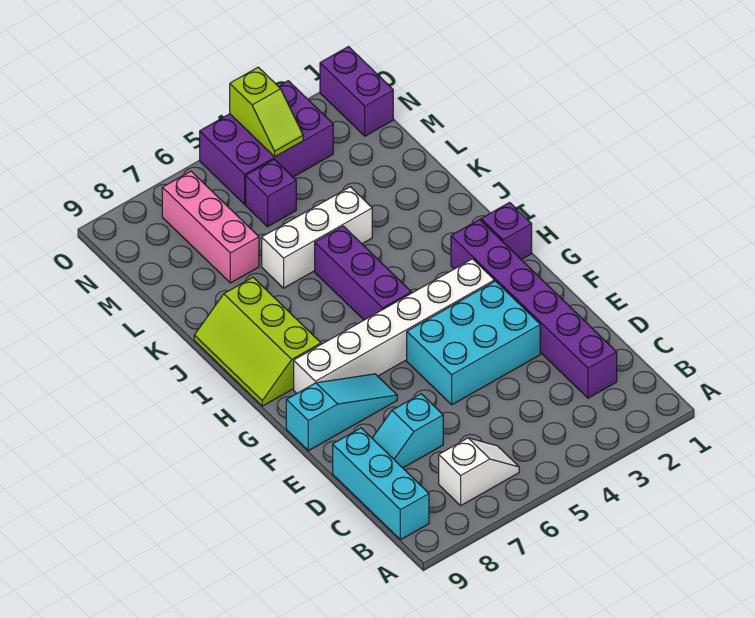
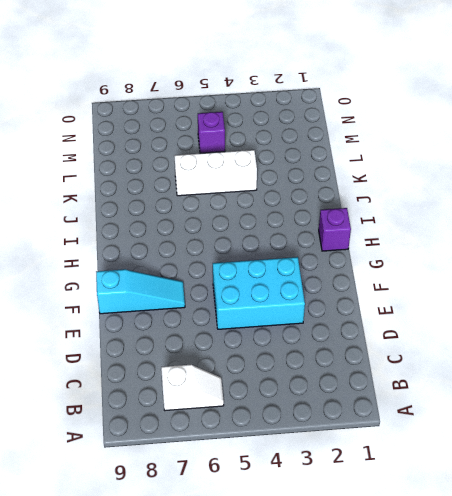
none -> cyan brick B9:D9 level 1
none -> purple brick C2:H2 level 1
none -> cyan slope D7:D8 level 1 top 7

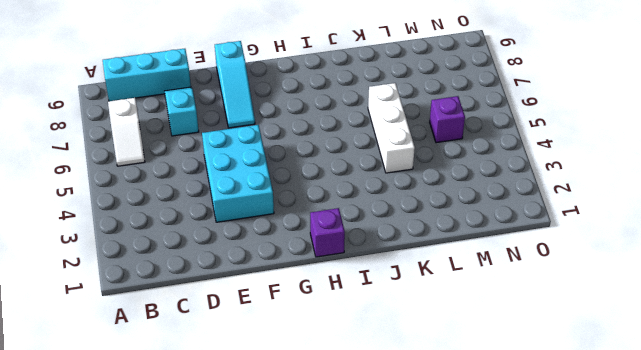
none -> purple brick C2:H2 level 1
none -> white brick G3:G8 level 1
none -> purple brick H5:J5 level 1

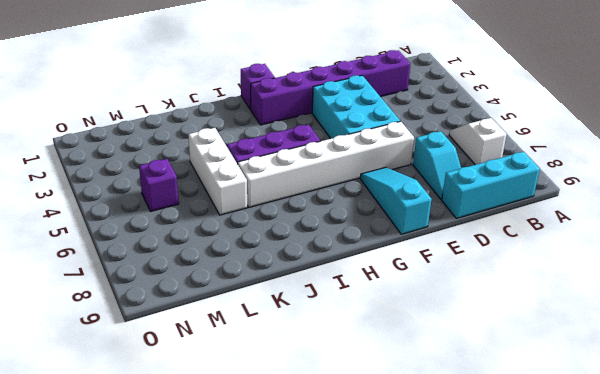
white brick E6:J6 level 1 -> white brick G3:G8 level 1
none -> lime slope H8:J9 level 1 top 8
none -> pink brick L7:N7 level 1
none -> purple brick N1:O1 level 1

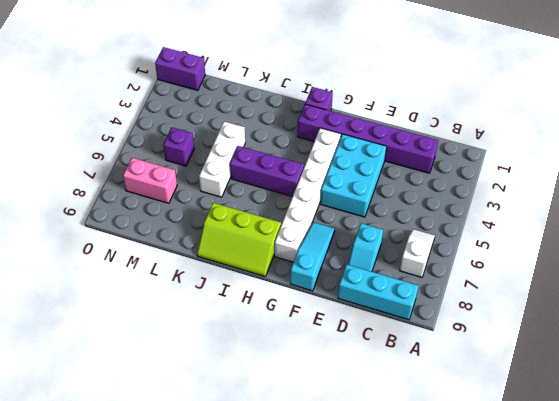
pink brick M7:N7 level 1 -> pink brick L7:N7 level 1
none -> purple brick N3:O5 level 1
none -> lime slope N4:O4 level 2 top O

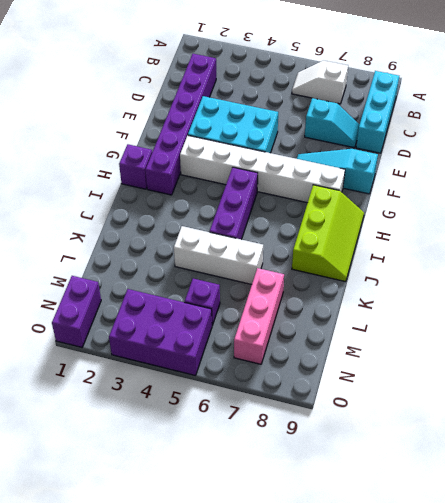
none -> lime slope N4:O4 level 2 top O

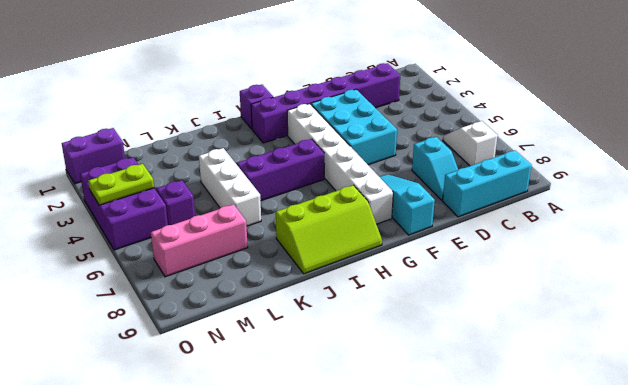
lime plate N4:O4 level 2 -> lime slope N4:O4 level 2 top O

